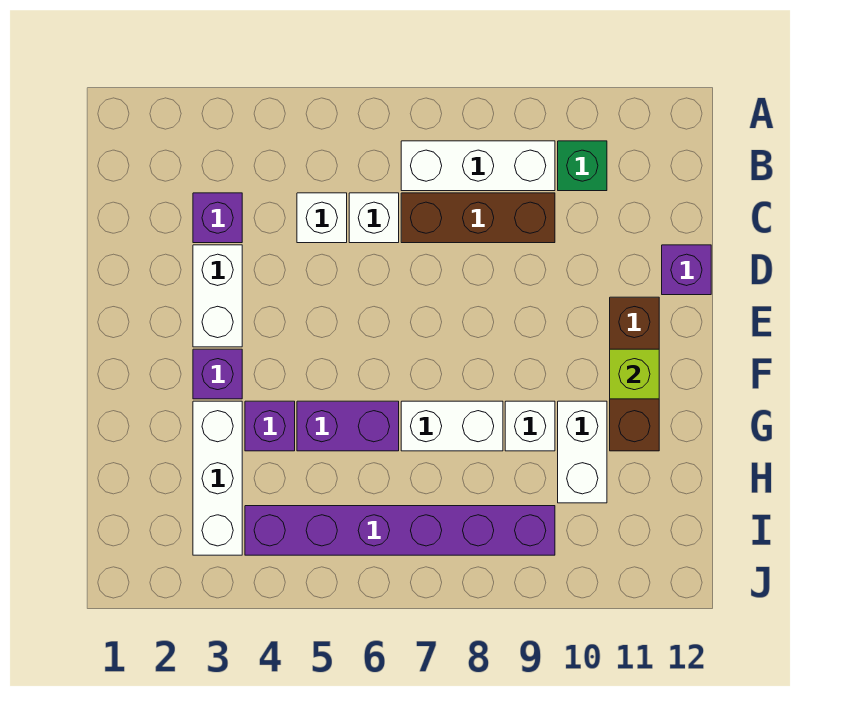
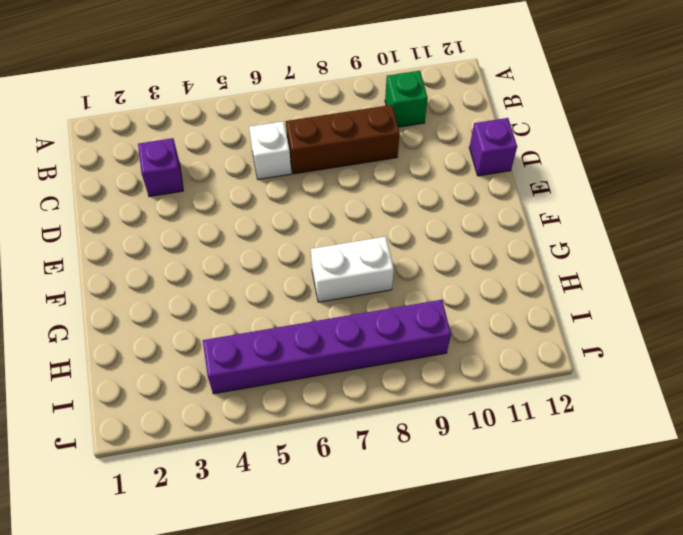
none -> white brick B7:B9 level 1
none -> white brick C5 level 1
none -> white brick D3:E3 level 1

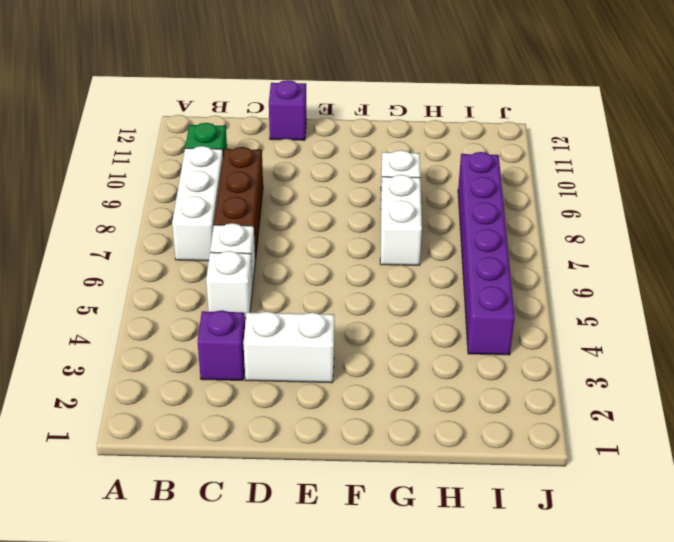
none -> brown brick E11:G11 level 1
none -> purple brick F3 level 1
none -> white brick G3:I3 level 1

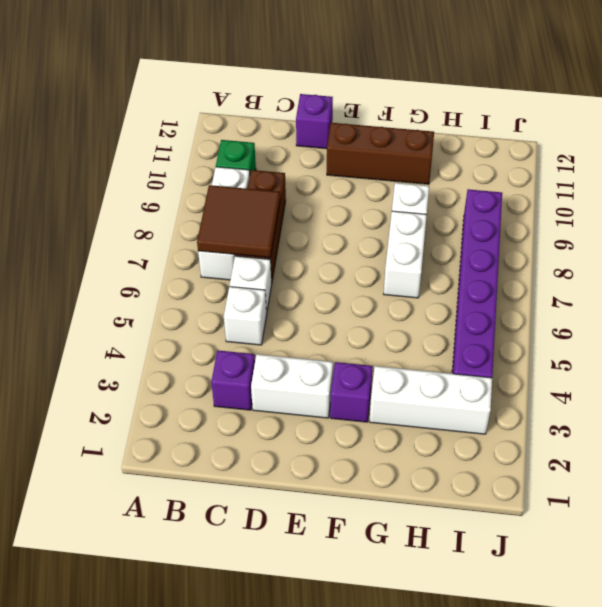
brown tile B7:C8 level 2 -> none
none -> purple brick G4 level 1
none -> purple brick G5:G6 level 1
none -> white brick G10:H10 level 1

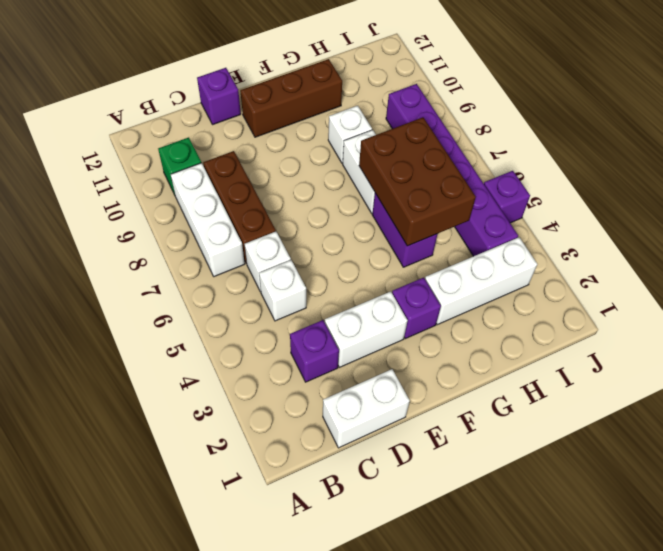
white brick C1:D1 level 1 -> white brick G10:H10 level 1
brown brick G5:H7 level 2 -> none
purple brick J5 level 1 -> purple brick G4 level 1
none -> lime brick F11 level 2

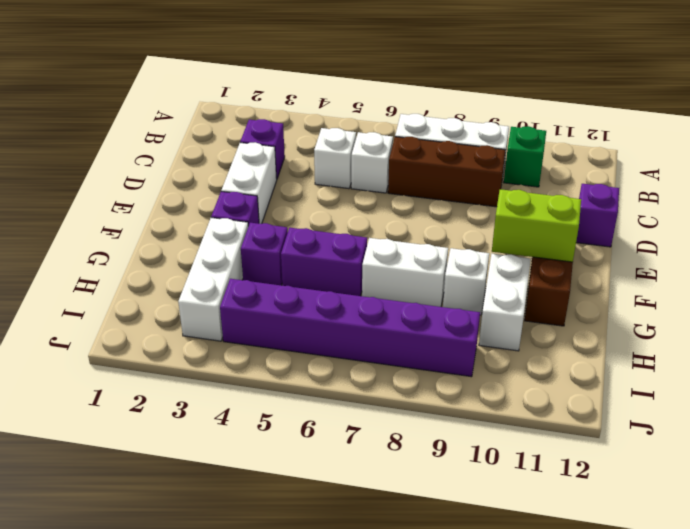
lime brick F10:F11 level 2 -> lime brick F11 level 2

